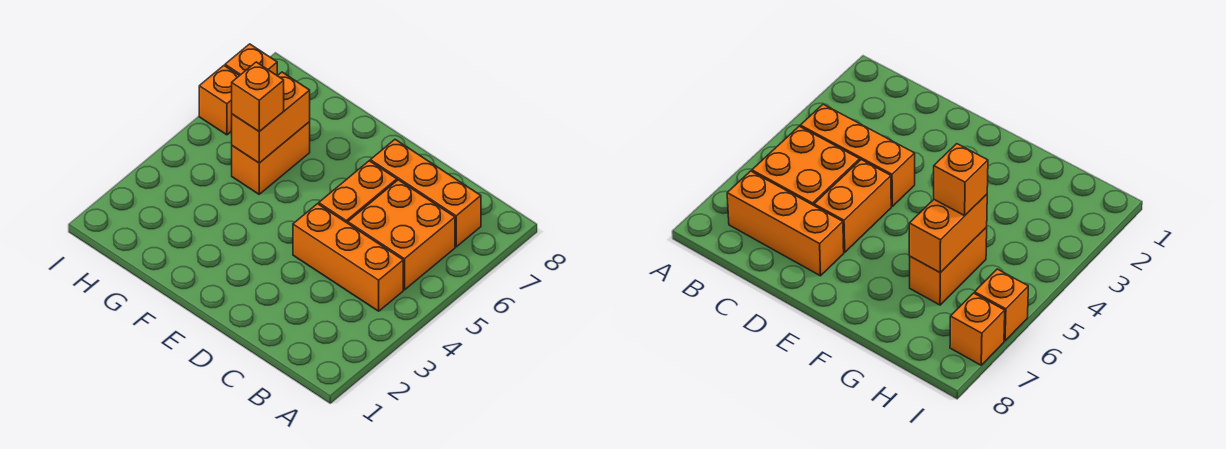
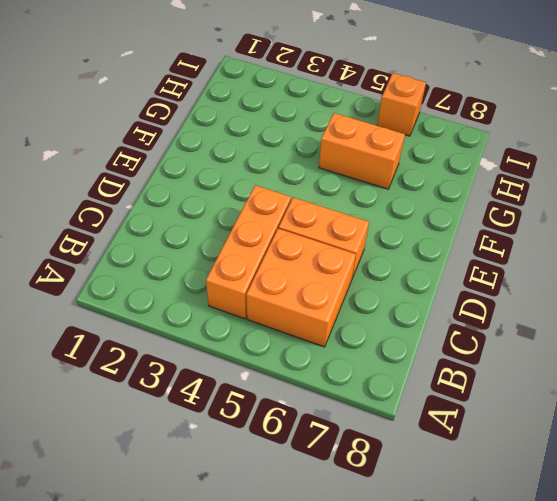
none -> orange brick B7:D7 level 1
none -> orange brick I7 level 1

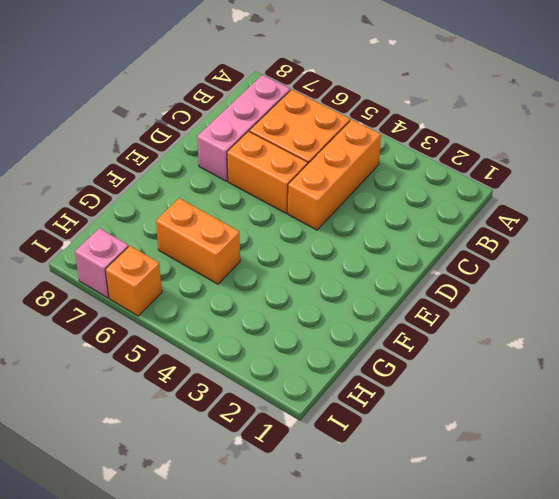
pink brick B7:D7 level 1 -> orange brick B7:D7 level 1
pink brick I7 level 1 -> orange brick I7 level 1
none -> orange brick G5:G6 level 2
none -> orange brick G5 level 3

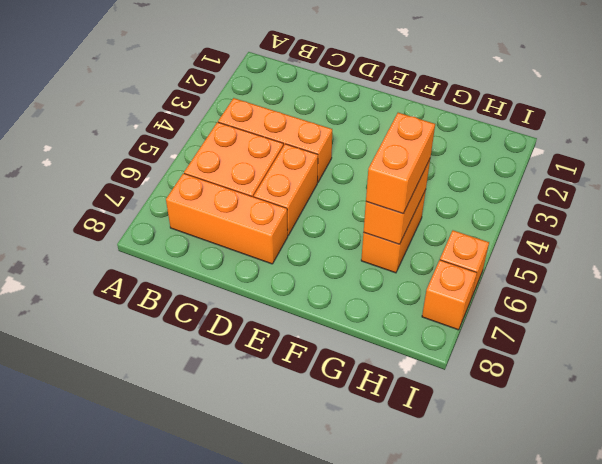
orange brick G5:G6 level 3 -> orange brick G5 level 3

